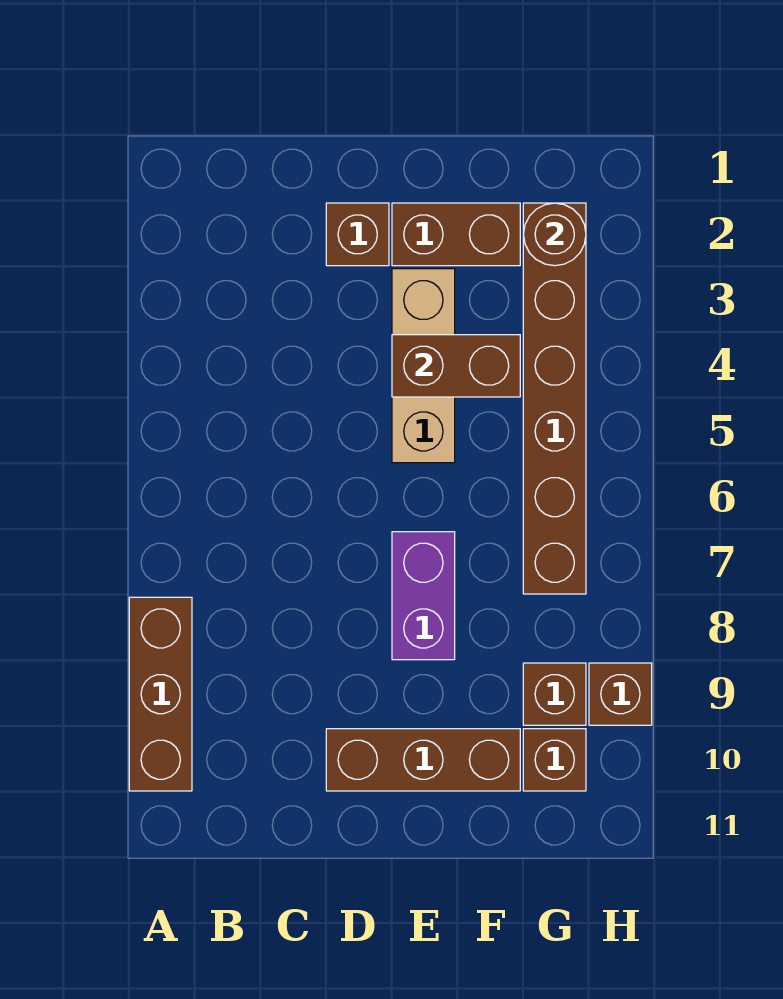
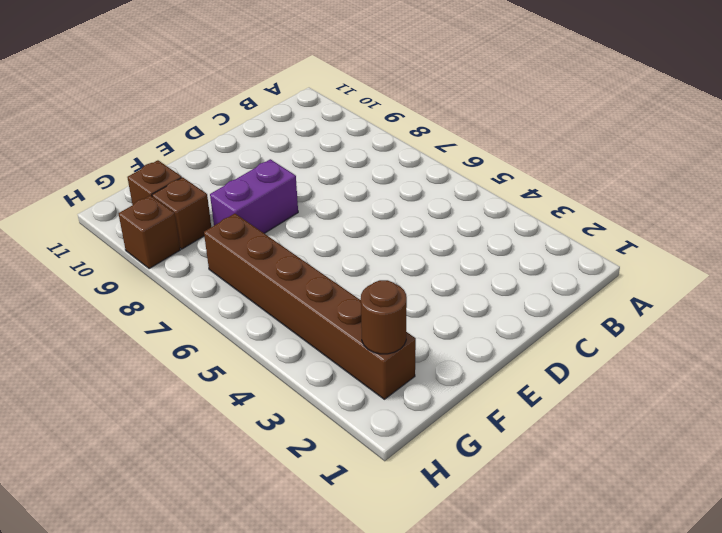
purple brick E8:F8 level 1 -> purple brick E7:E8 level 1
none -> brown brick A8:A10 level 1
none -> brown brick D2 level 1
none -> brown brick D10:F10 level 1

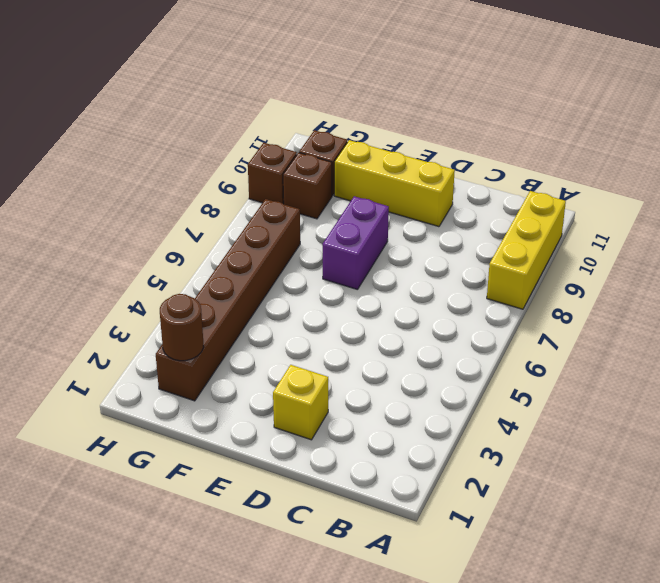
yellow brick A8:A10 level 1 -> brown brick A8:A10 level 1
yellow brick D2 level 1 -> brown brick D2 level 1
yellow brick D10:F10 level 1 -> brown brick D10:F10 level 1
none -> brown brick E2:F2 level 1
none -> tan brick E3:E5 level 1
none -> brown brick E4:F4 level 2

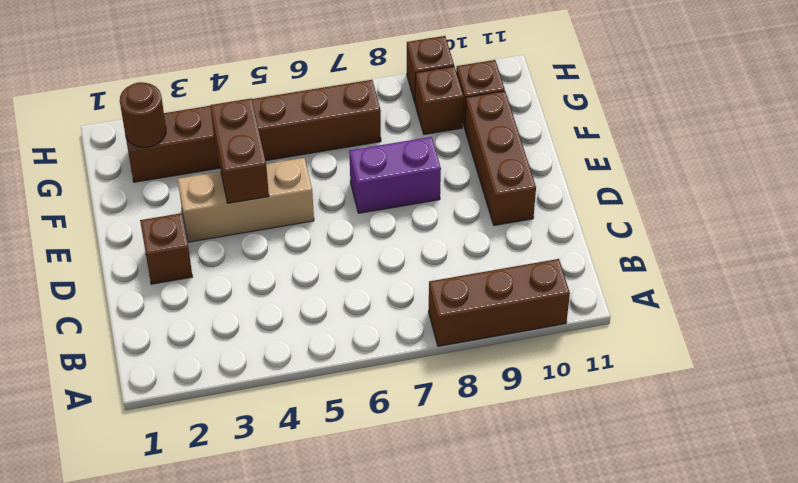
none -> brown brick E2:F2 level 1

